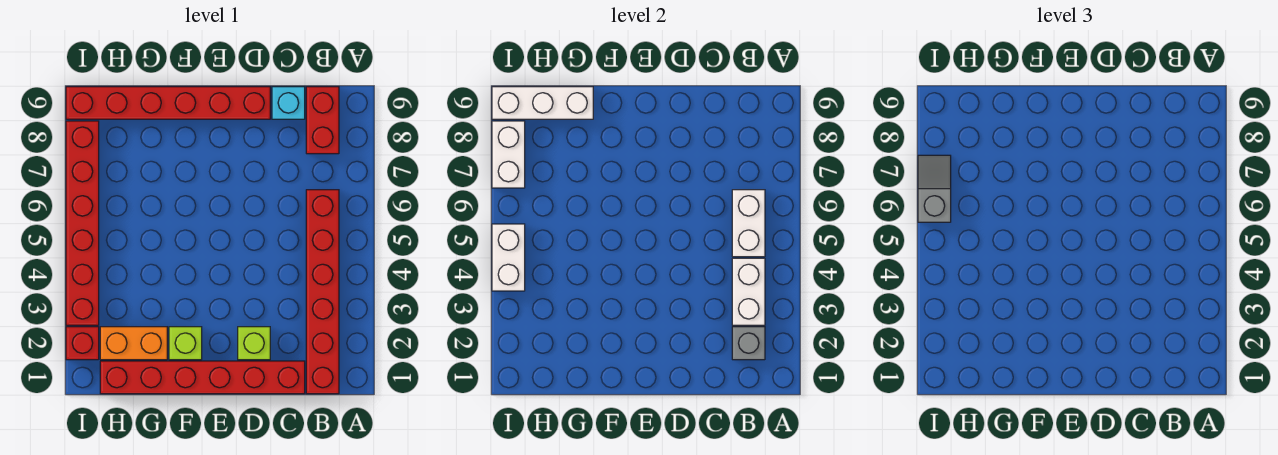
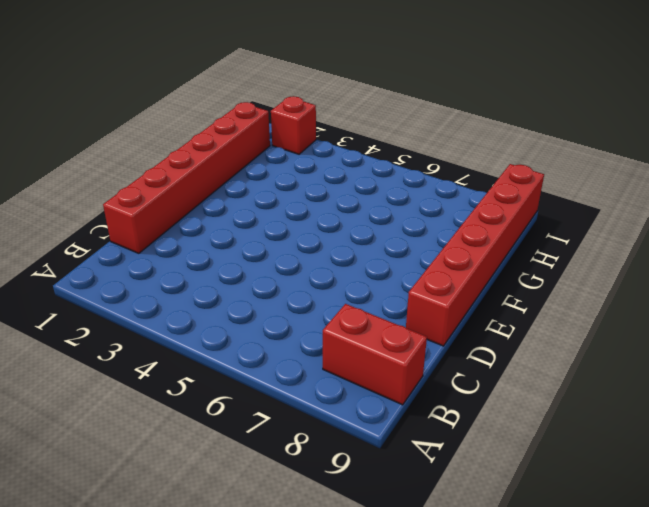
none -> red brick B1:B6 level 1
none -> cyan brick C9 level 1
none -> lime brick D2 level 1

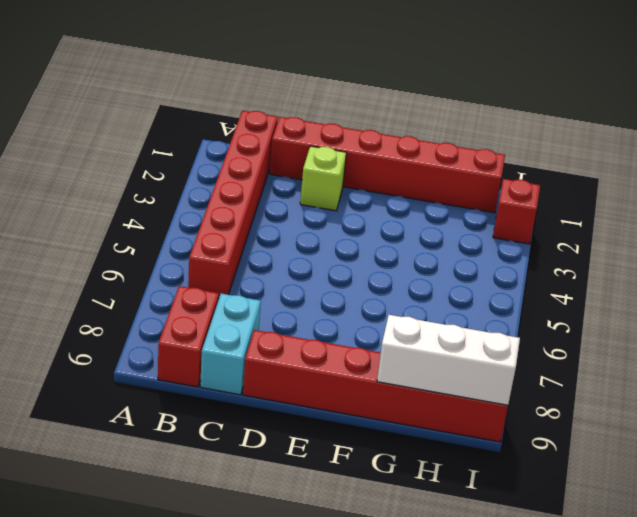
cyan brick C8:C9 level 1 -> cyan brick C9 level 1
none -> lime brick F2 level 1
none -> orange brick G2:H2 level 1
none -> red brick I3:I8 level 1

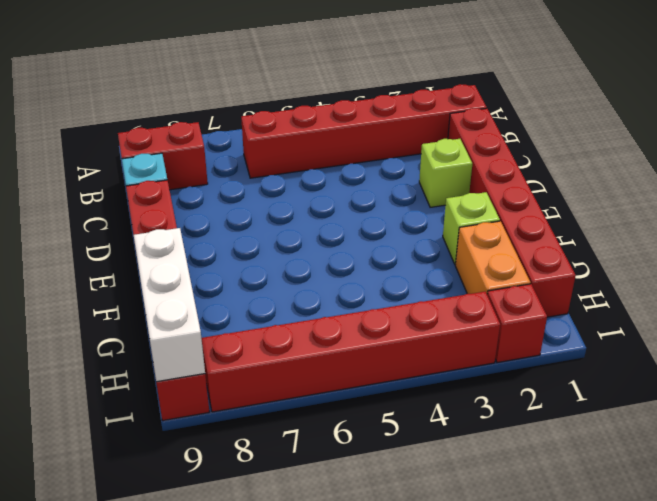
none -> grey brick B2 level 2
none -> white brick B3:B4 level 2
none -> white brick B5:B6 level 2

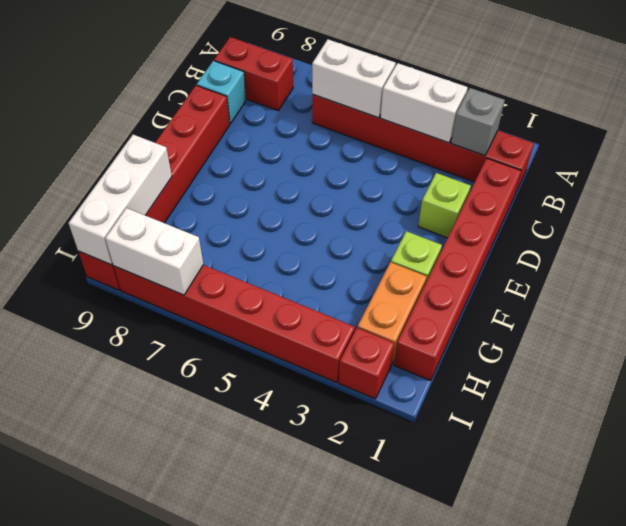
none -> white brick I4:I5 level 2
none -> grey slope I6:I7 level 3 top 6

